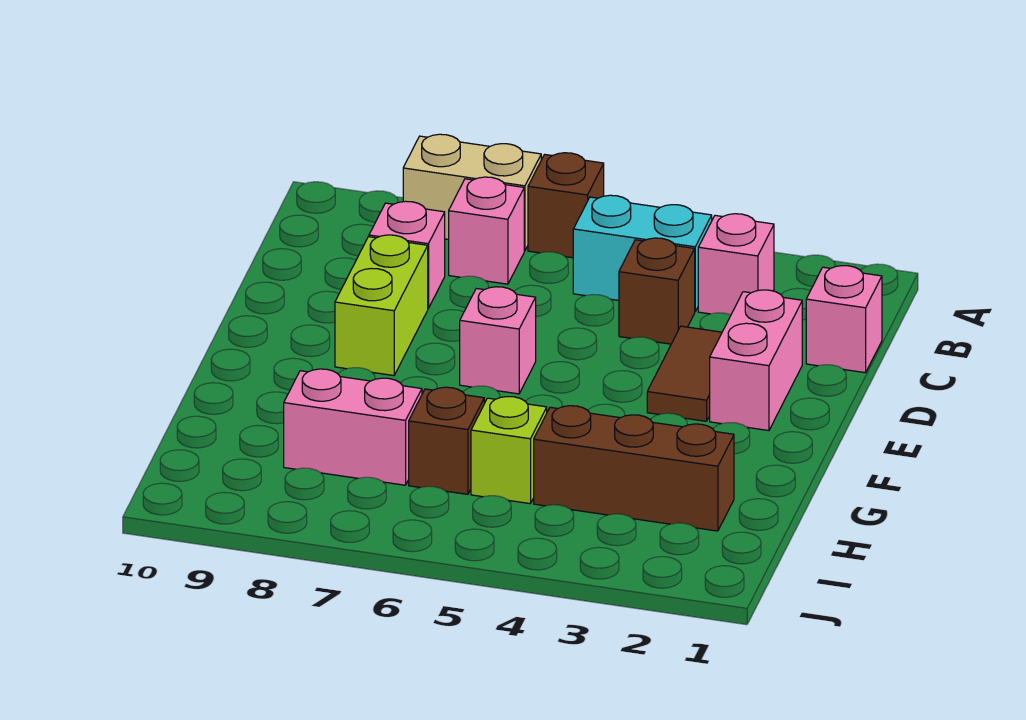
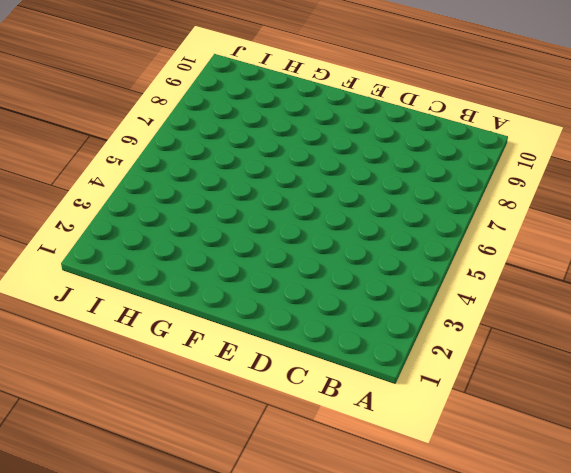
none -> brown brick A6 level 1
none -> tan brick A7:A8 level 1
none -> pink brick B3 level 1

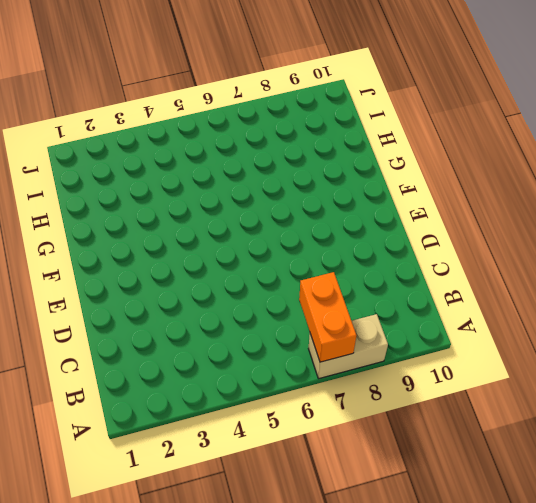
orange brick A7:B7 level 2 -> none
none -> brown brick A6 level 1
none -> pink brick B3 level 1
none -> cyan brick B4:B5 level 1

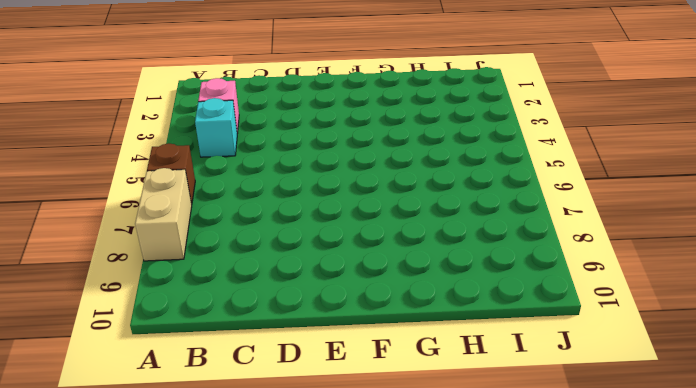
cyan brick B4 level 1 -> cyan brick B4:B5 level 1
none -> pink brick B7 level 1
none -> pink brick C1 level 1
none -> brown brick C4 level 1

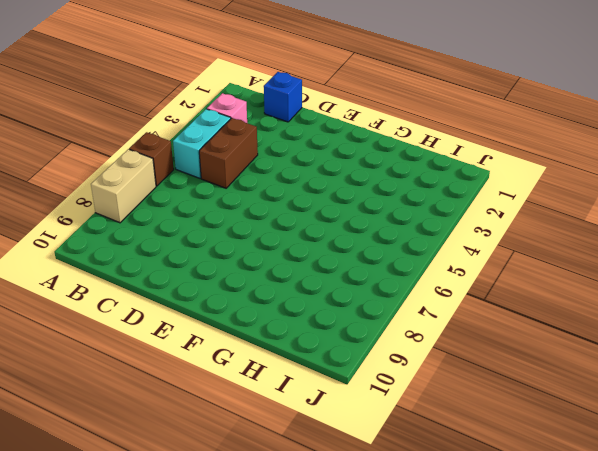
blue brick C1 level 1 -> pink brick C1 level 1
brown brick C4:C5 level 1 -> brown brick C4 level 1
none -> pink brick B7 level 1
none -> pink brick C8 level 1
none -> pink brick D2:E2 level 1

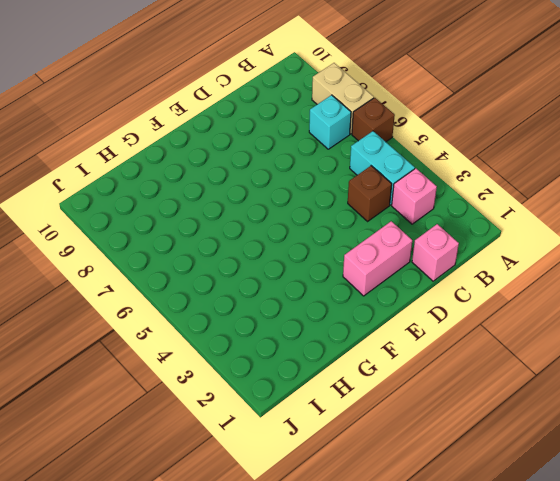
cyan brick B7 level 1 -> pink brick B7 level 1
none -> pink brick C8 level 1
none -> brown tile D3:E3 level 1
none -> lime brick D8:E8 level 1

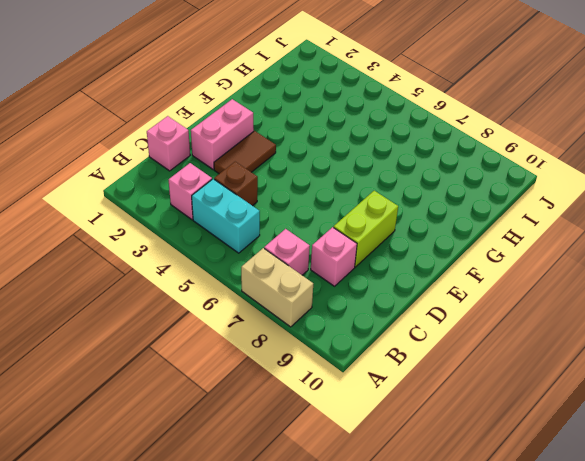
none -> brown brick A6 level 1
none -> pink brick E6 level 1
none -> brown brick H2:H4 level 1

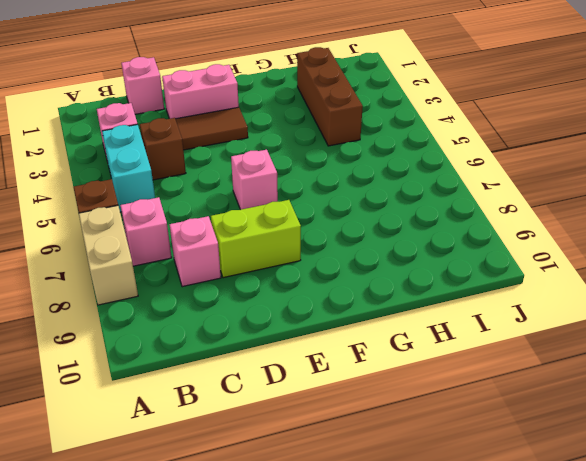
none -> lime brick H5 level 1
none -> brown brick H6 level 1
none -> pink brick H7:H8 level 1

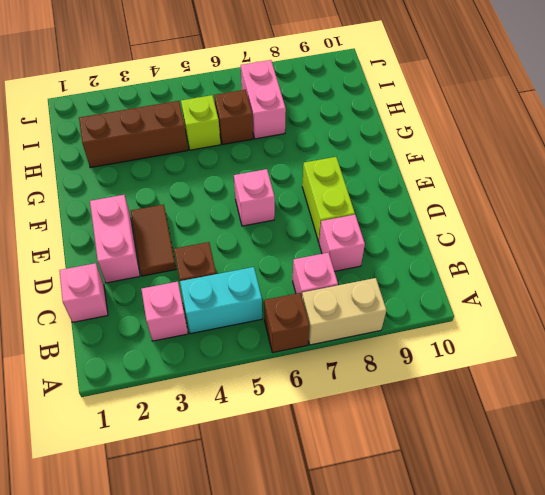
pink brick H7:I7 level 1 -> pink brick H7:H8 level 1

